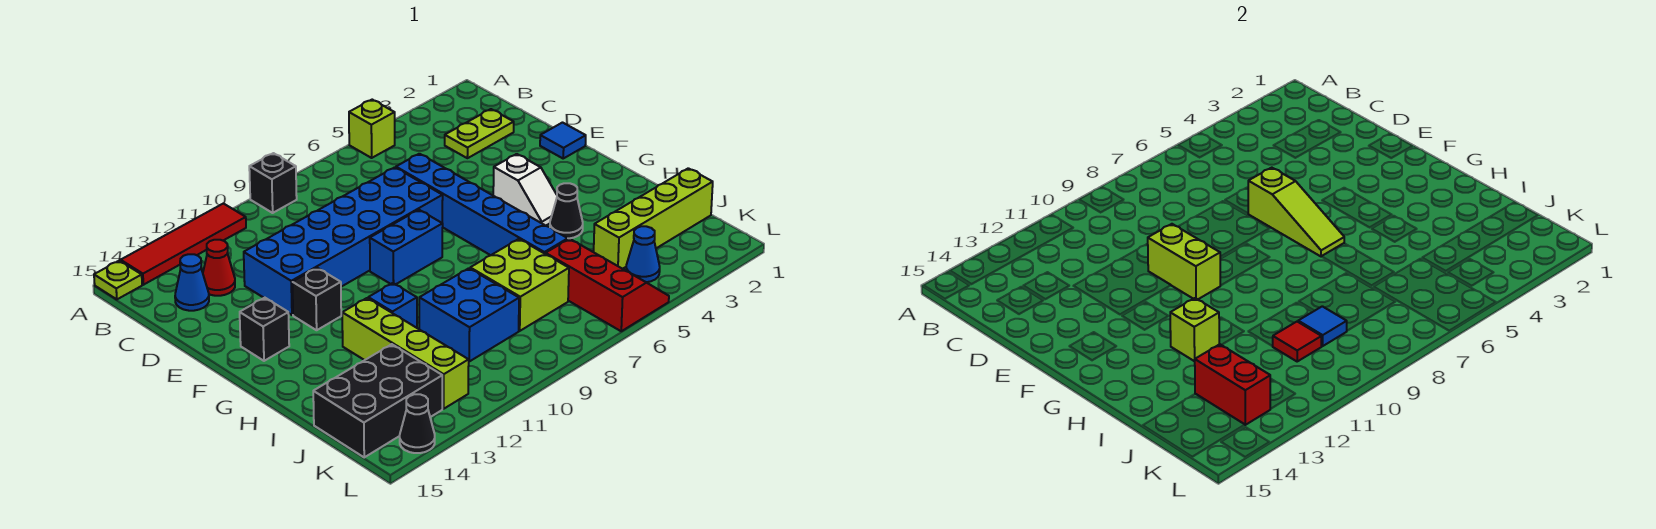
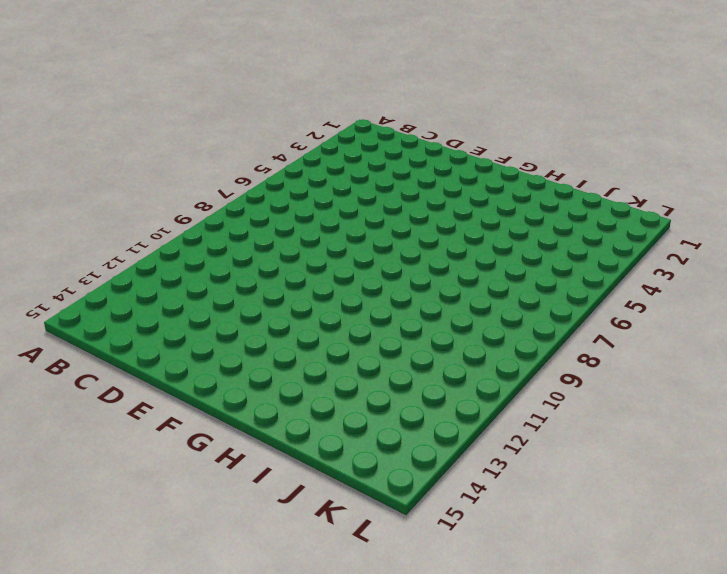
none -> lime brick A5 level 1
none -> black brick A9 level 1
none -> red tile A11:A14 level 1
none -> lime plate A15 level 1

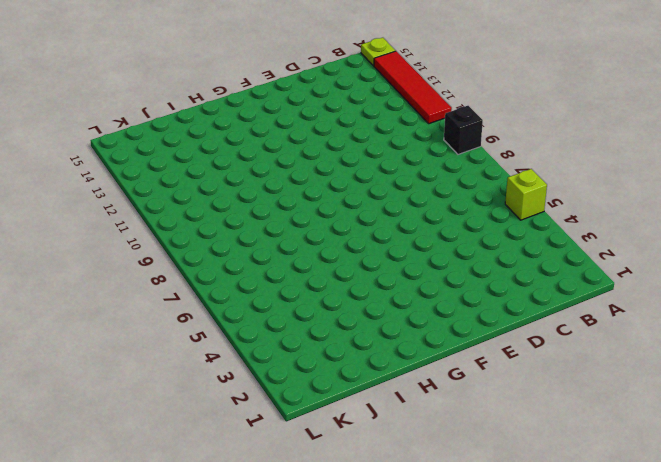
none -> lime plate C2:C3 level 1
none -> red cone C13 level 1
none -> blue cone C14 level 1
none -> blue brick D6:I6 level 1

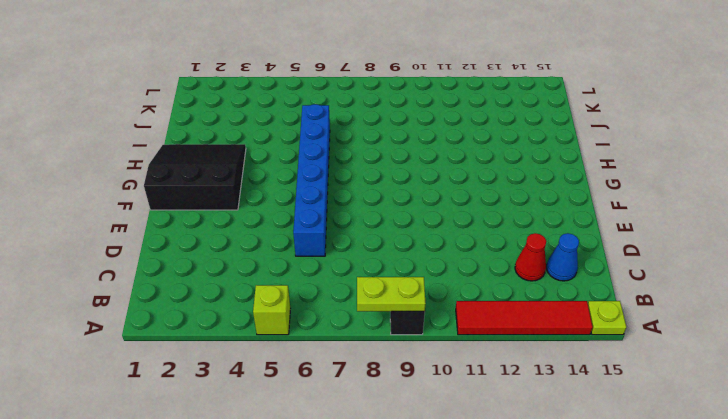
lime plate A8:A9 level 2 -> lime plate C2:C3 level 1
black slope F1:H3 level 1 top F -> none
none -> blue brick D7:E12 level 1
none -> blue tile E1 level 1
none -> white slope F4:G4 level 1 top F
none -> blue brick F8:F9 level 1

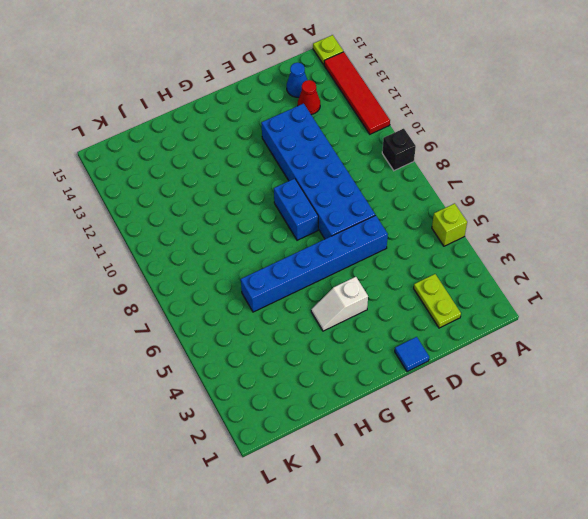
none -> black brick F12 level 1
none -> black brick F14 level 1
none -> black cone H4 level 1
none -> blue brick H11 level 1

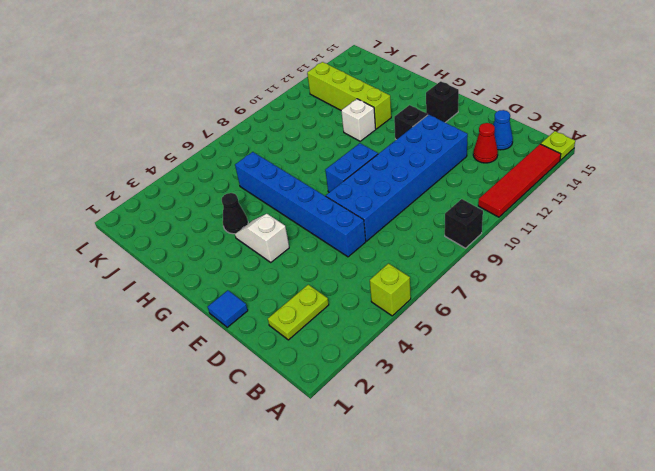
white brick H11 level 1 -> blue brick H11 level 1
none -> lime brick I7:J8 level 1
none -> blue brick I9:J10 level 1
none -> lime brick J1:J4 level 1
none -> red slope J5:L6 level 1 top 6

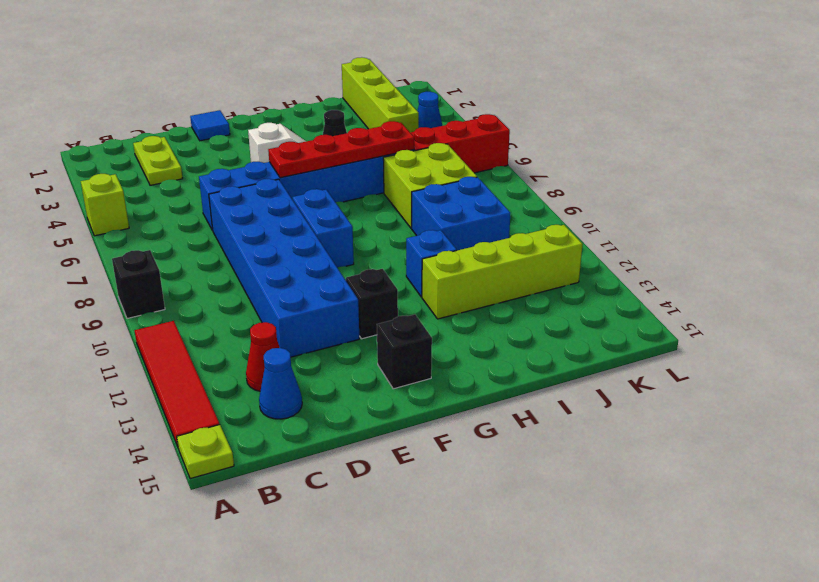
red plate F6:I6 level 2 -> lime slope E6:G6 level 2 top E
none -> black brick J13:K15 level 1
none -> black cone L14 level 1
none -> lime brick E10:F10 level 2
none -> lime brick H12 level 2

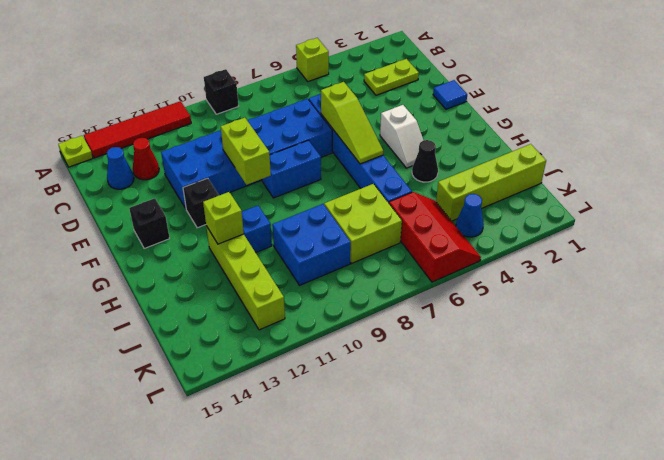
none -> black brick J13:K15 level 1
none -> black cone L14 level 1
none -> blue tile J9 level 2
none -> red tile J10 level 2

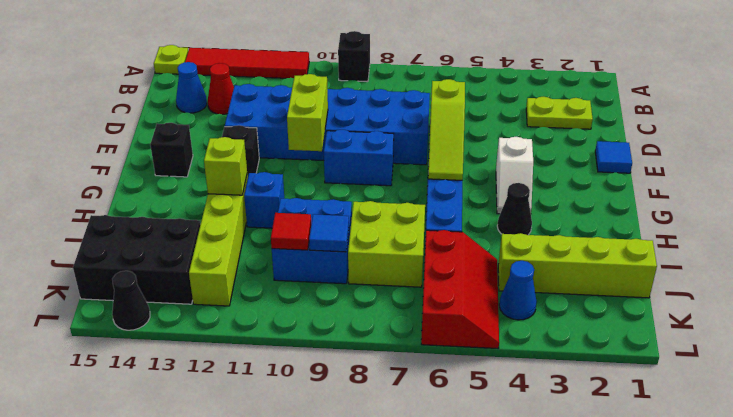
none -> lime brick A5 level 1
none -> red brick J13:K13 level 2

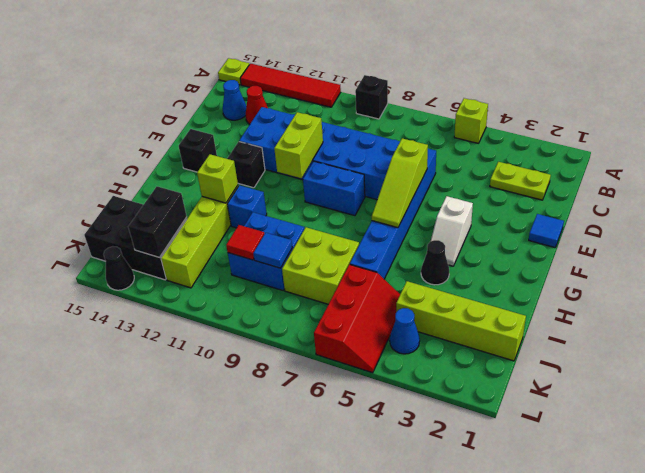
black brick J13:K13 level 2 -> red brick J13:K13 level 2

